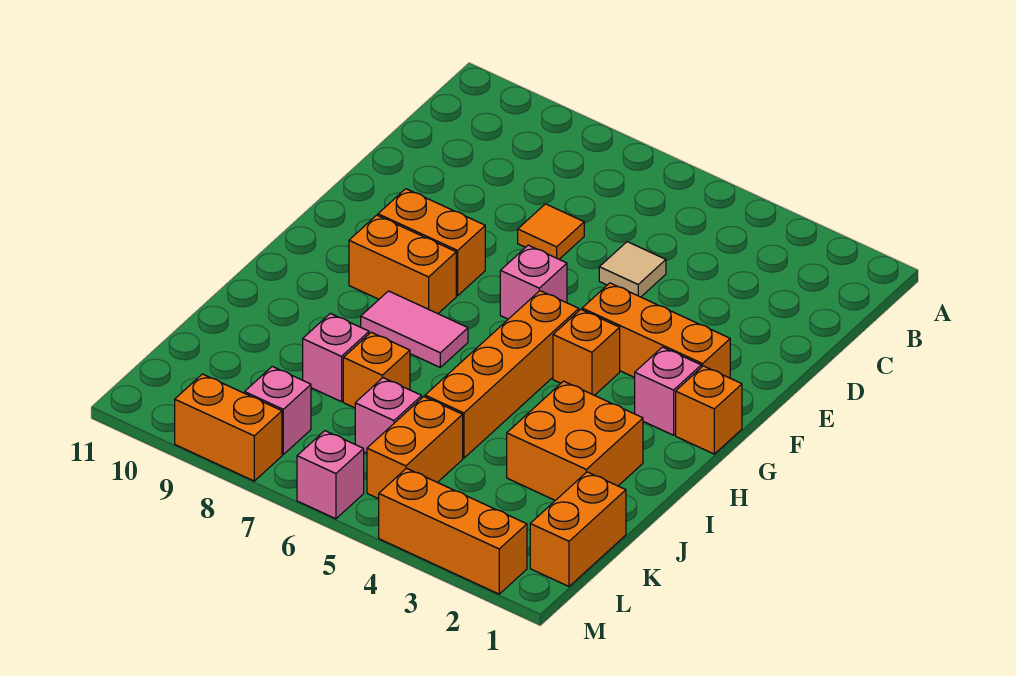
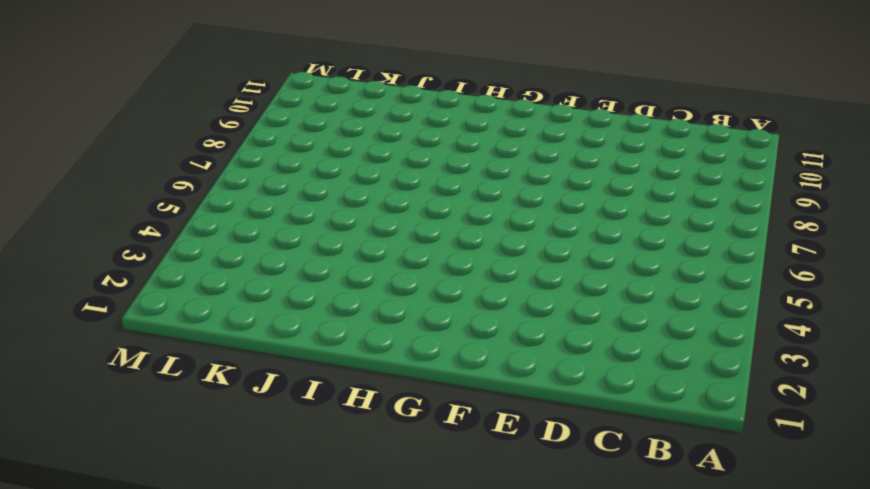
none -> tan tile D5 level 1
none -> orange tile D7 level 1
none -> orange brick F2:F4 level 1

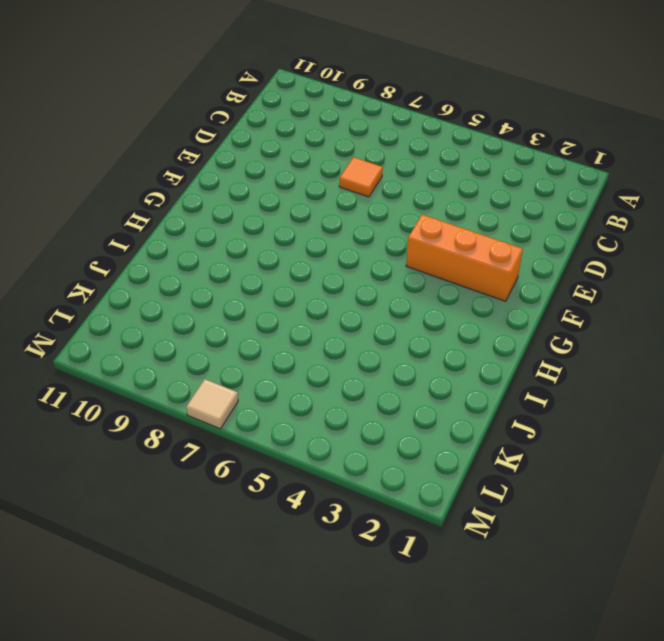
tan tile M7 level 1 -> tan tile D5 level 1
none -> pink brick F6 level 1
none -> orange brick F8:F9 level 1
none -> orange brick G1 level 1

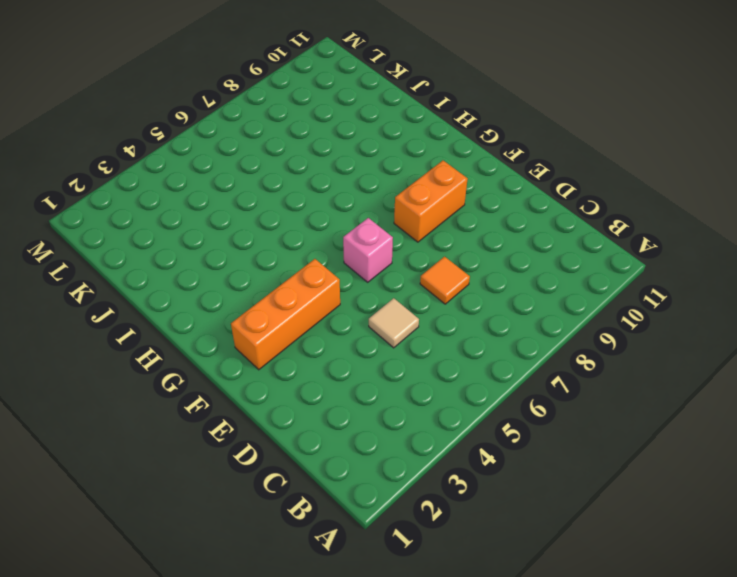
none -> orange brick G1 level 1
none -> pink brick G2 level 1
none -> orange brick G4 level 1

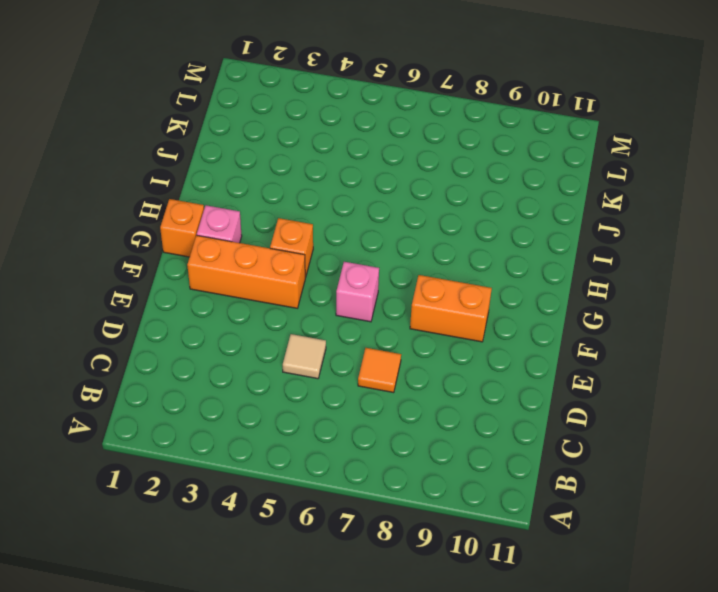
none -> orange brick G5:J5 level 1
none -> orange brick G8:G9 level 1
none -> pink tile H7:H8 level 1

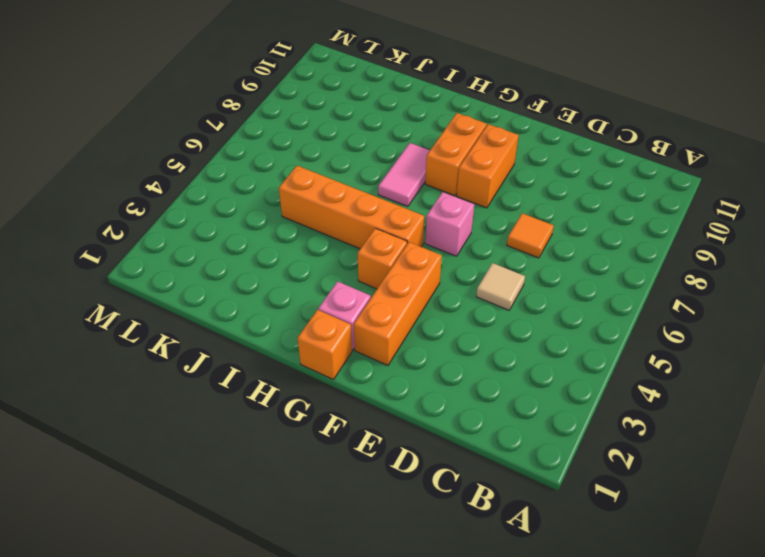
none -> orange brick I2:J3 level 1
none -> orange brick J7 level 1
none -> pink brick J8 level 1

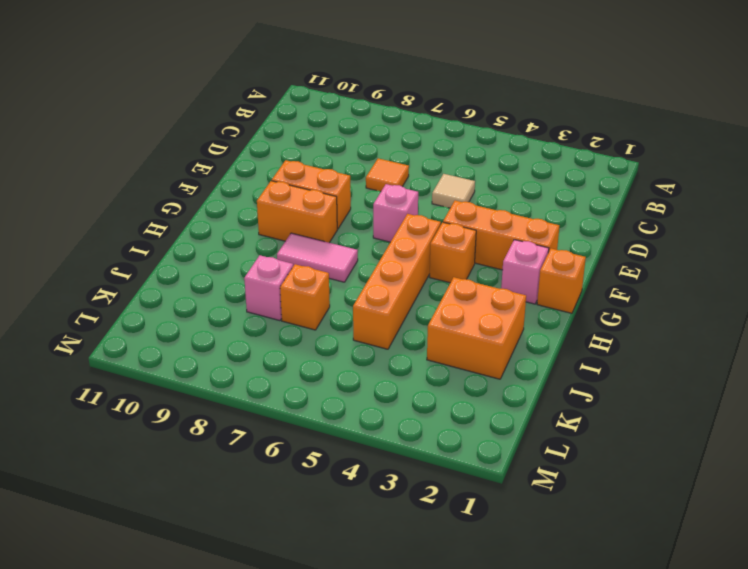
none -> orange brick K1:L1 level 1
none -> orange brick K5:L5 level 1
none -> pink brick K6 level 1

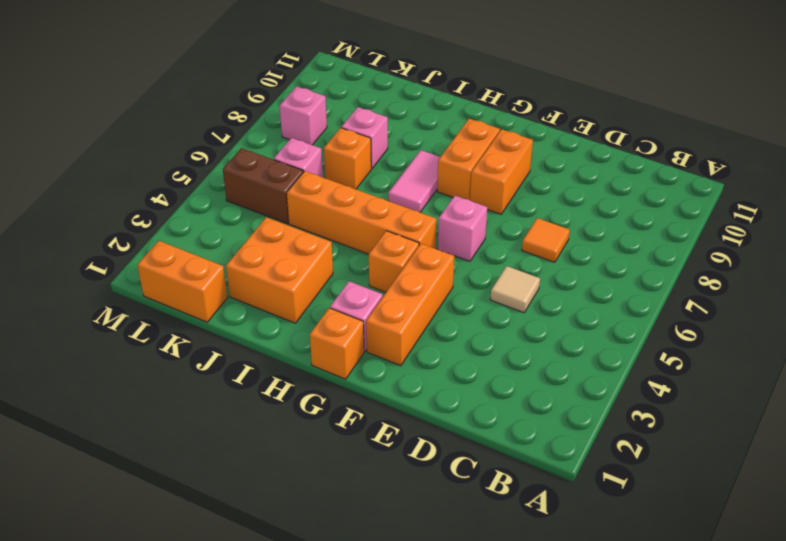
brown brick K5:L5 level 1 -> orange brick K5:L5 level 1
none -> orange brick M2:M4 level 1
none -> pink brick M6 level 1
none -> orange brick M8:M9 level 1

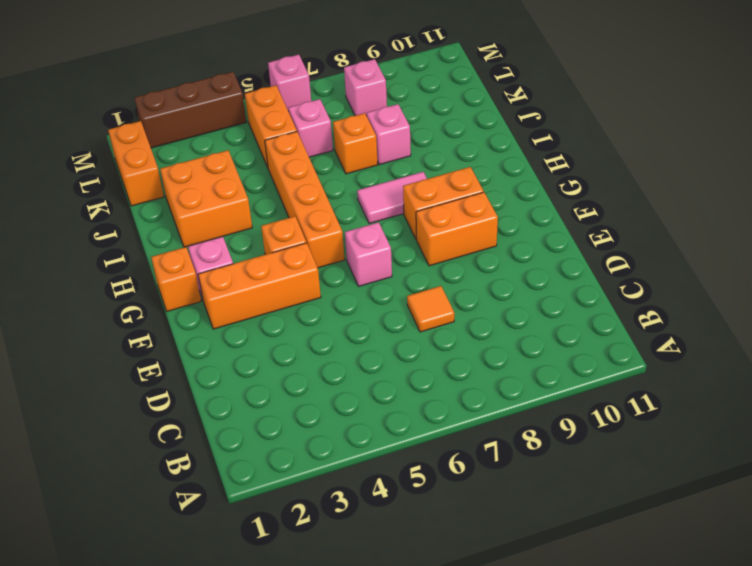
brown brick M2:M4 level 1 -> orange brick M2:M4 level 1
none -> tan tile D5 level 1
none -> orange brick M8:M9 level 1

